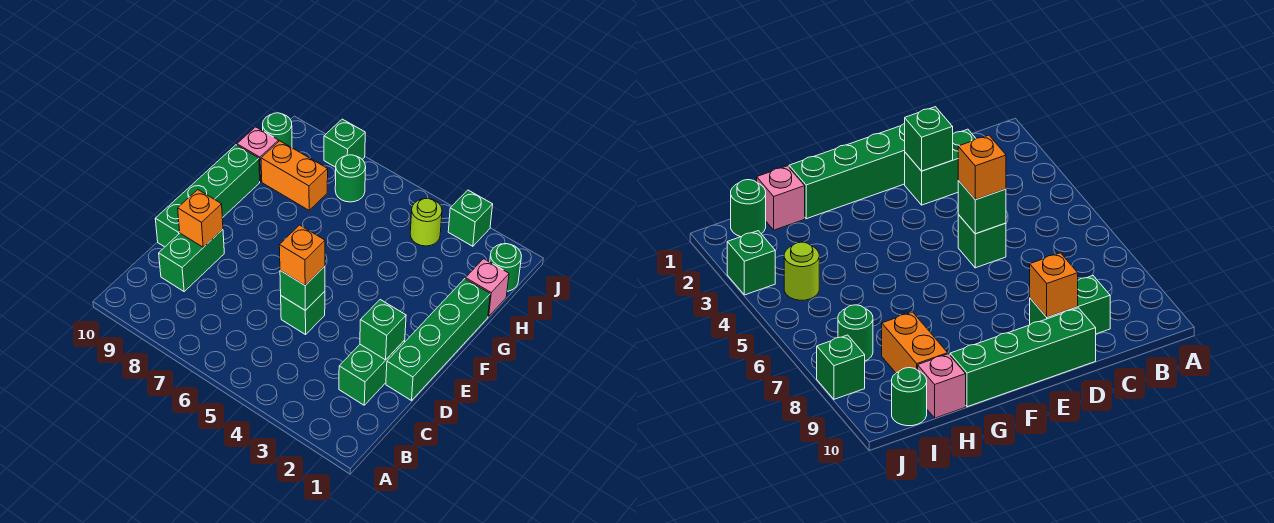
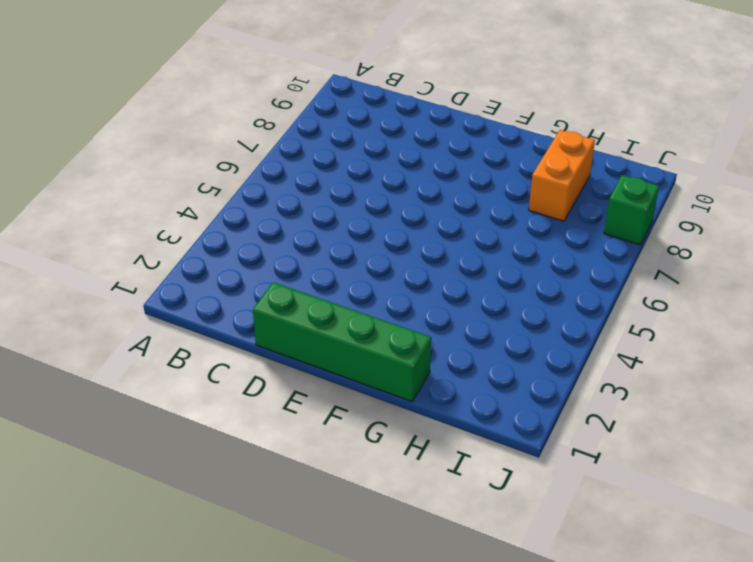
none -> green brick C2:D2 level 1
none -> green brick C9:D9 level 1
none -> green brick D5 level 1

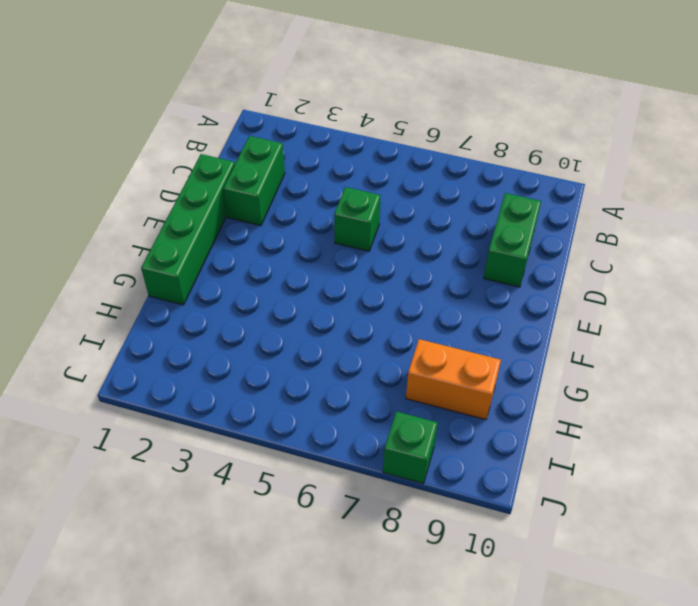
none -> green brick D10:G10 level 1
none -> pink brick H1 level 1
none -> pink brick H10 level 1

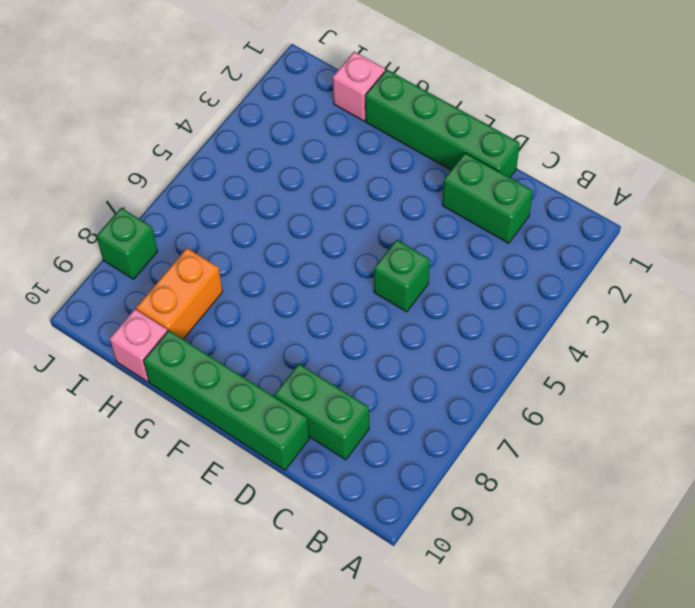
none -> green round brick I1 level 1
none -> lime round brick I4 level 1
none -> green round brick I7 level 1

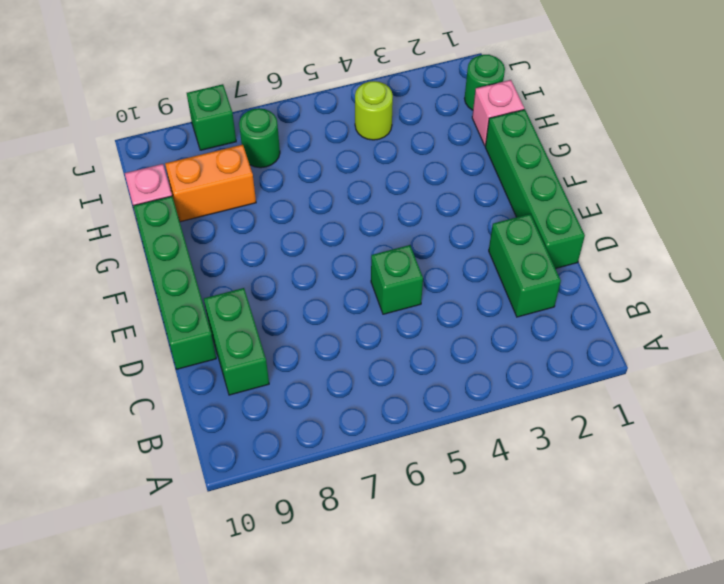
none -> green round brick I10 level 1
none -> green brick J3 level 1
none -> green brick D2 level 2

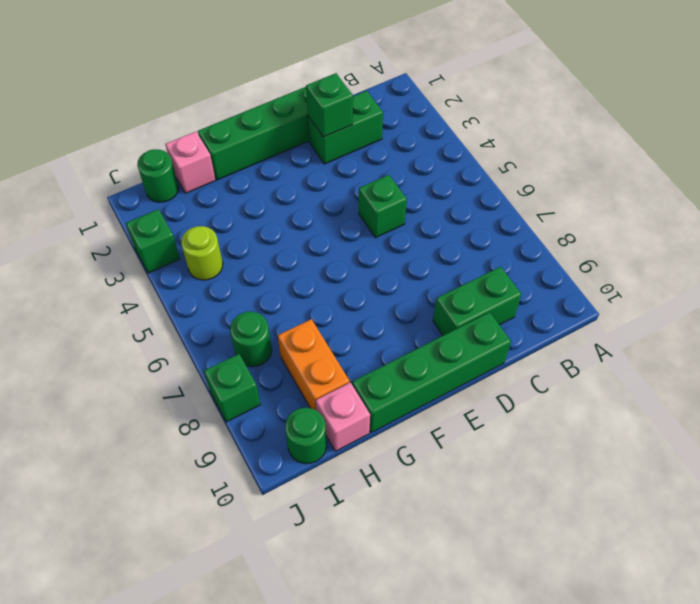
none -> green brick D5 level 2
none -> orange brick D9 level 2
none -> orange brick D5 level 3

